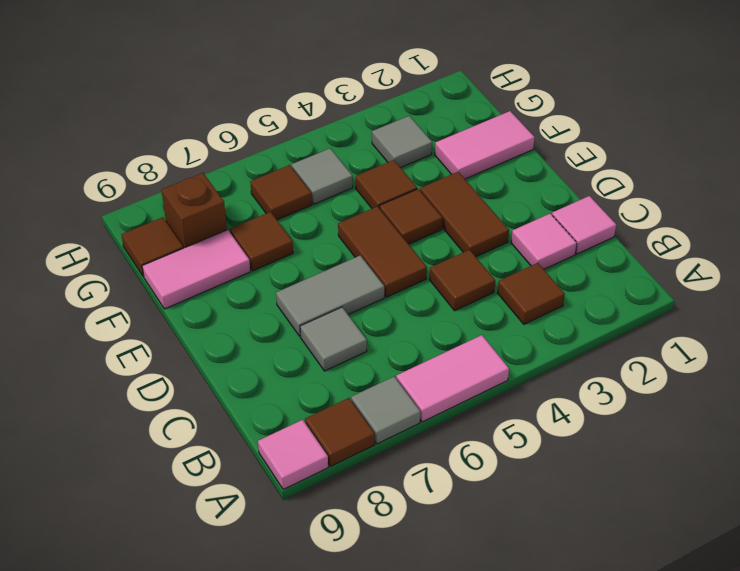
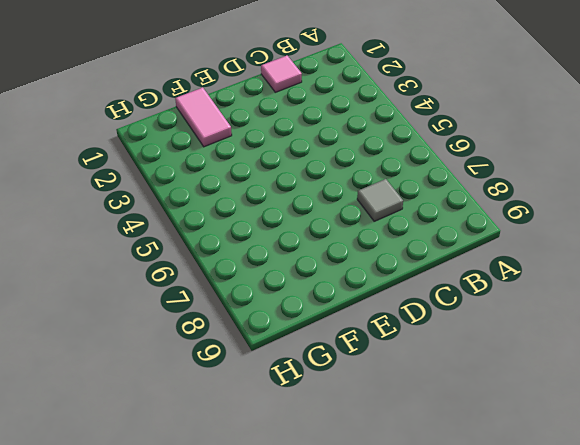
none -> pink tile A5:A6 level 1
none -> grey tile A7 level 1
none -> brown tile A8 level 1

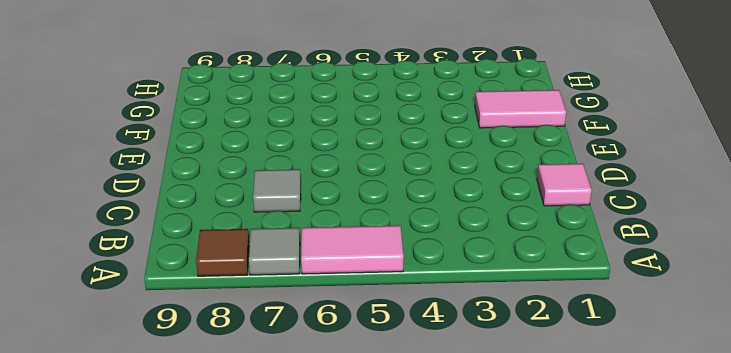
none -> pink tile A9 level 1
none -> brown tile B3 level 1
none -> pink tile C2 level 1

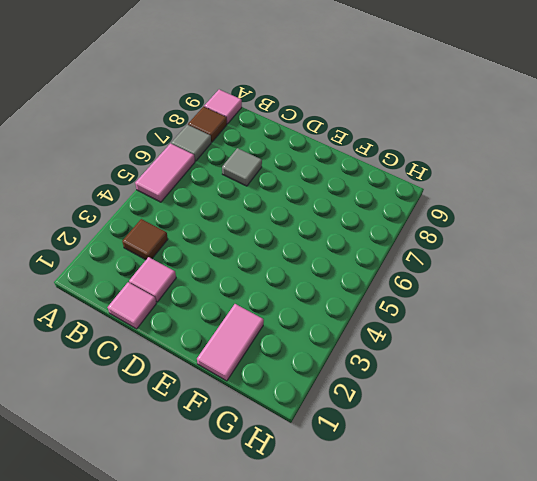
none -> brown tile C4 level 1
none -> brown tile D3:E3 level 1
none -> brown tile D5:E5 level 1

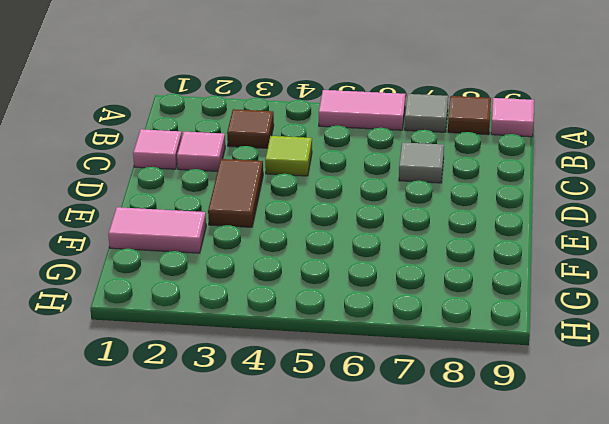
lime tile C4 level 1 -> brown tile C4 level 1
none -> brown tile D5:E5 level 1
none -> grey tile D6:D7 level 1
none -> brown tile E4 level 1

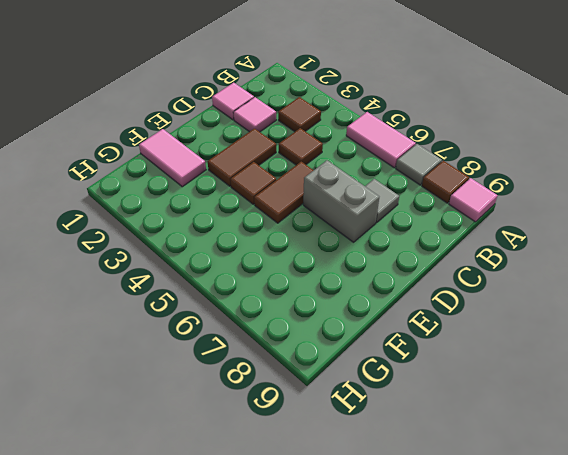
grey brick D6:D7 level 1 -> grey tile D6:D7 level 1
none -> brown tile F4 level 1
none -> brown tile F7 level 1
none -> pink tile F8:F9 level 1

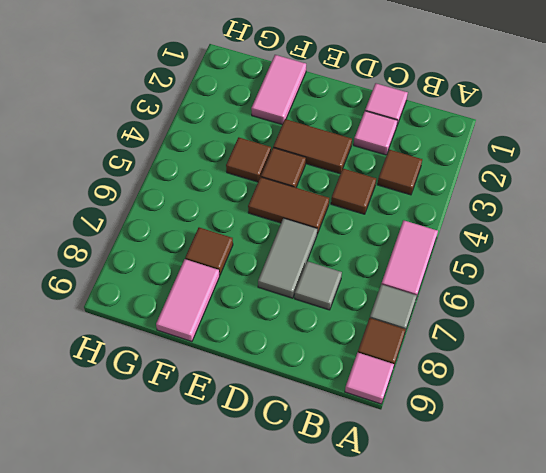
none -> grey tile G3 level 1
none -> grey tile G5 level 1
none -> brown tile G6 level 1

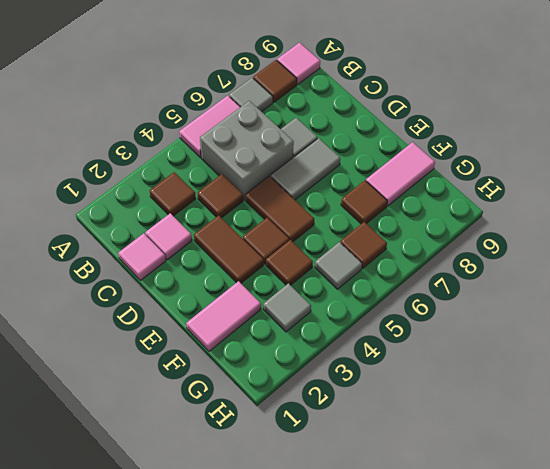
grey brick B5:C6 level 1 -> none
none -> brown brick G8 level 1
none -> brown tile G9 level 1

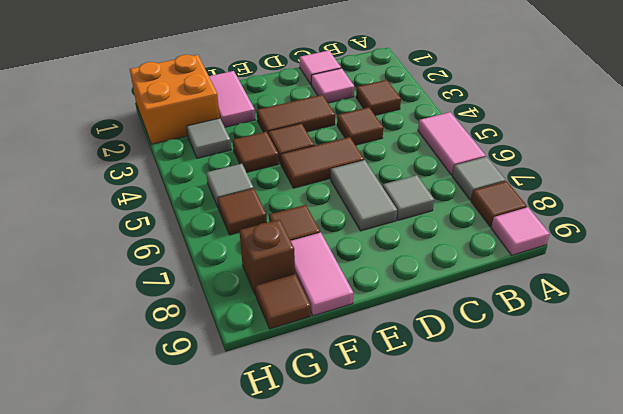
orange brick G1:H2 level 1 -> none

